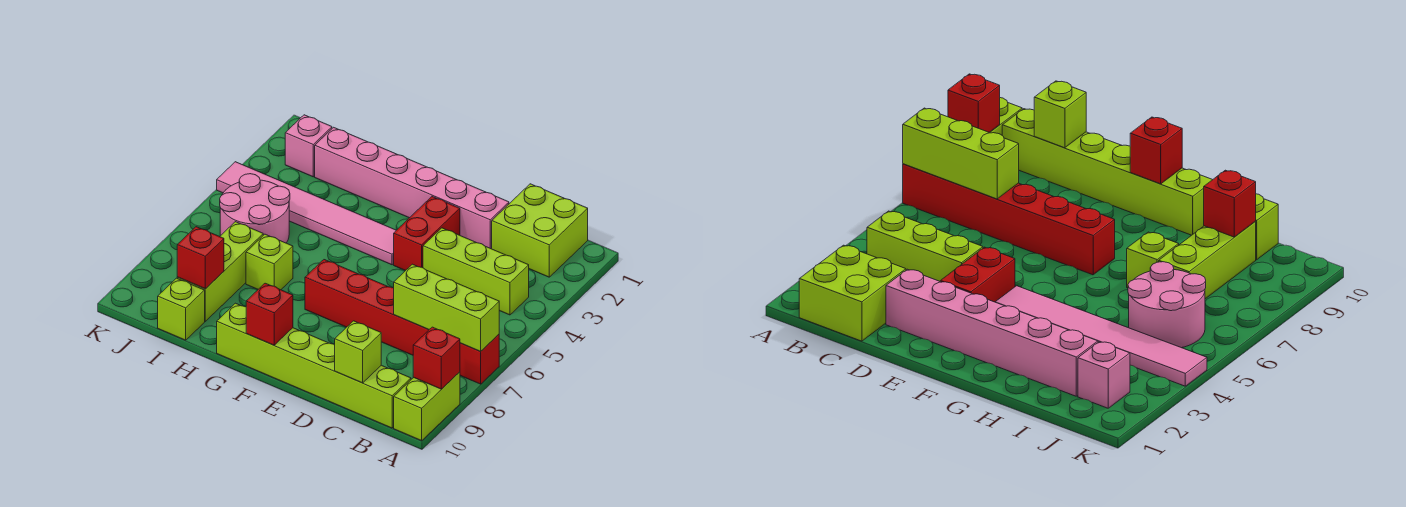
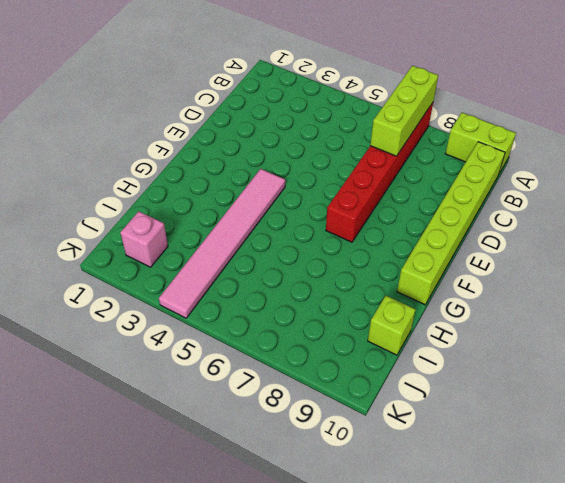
none -> lime brick B1:C2 level 1
none -> lime brick B4:D4 level 1
none -> pink brick D2:I2 level 1

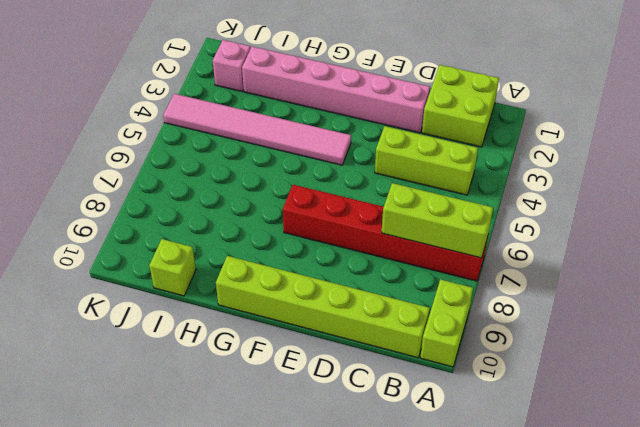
none -> red brick E3:E4 level 1
none -> lime brick H7 level 1
none -> pink round brick I5:J6 level 1

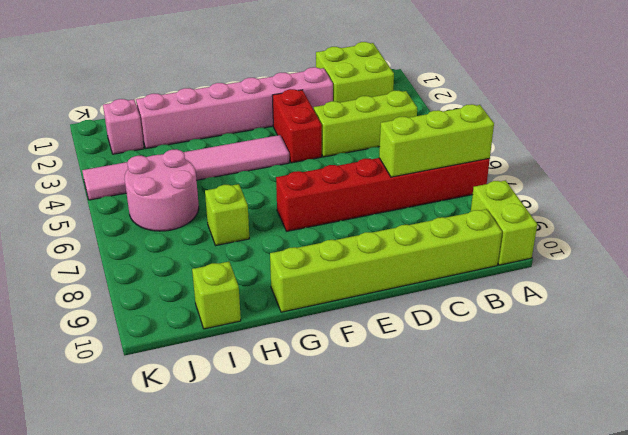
none -> lime brick I7:I9 level 1
none -> red brick A9 level 2
none -> lime brick C10 level 2

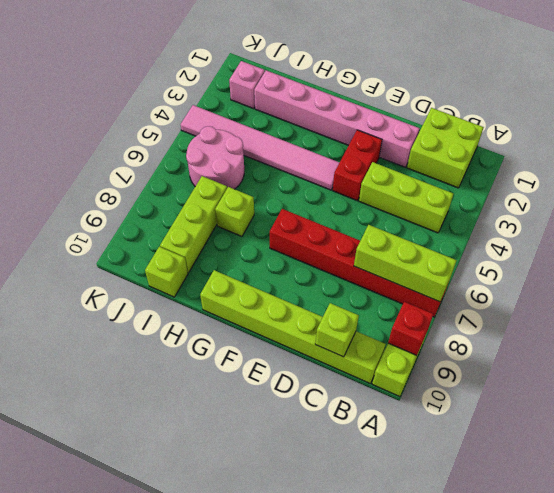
none -> red brick F10 level 2
none -> red brick I9 level 2

